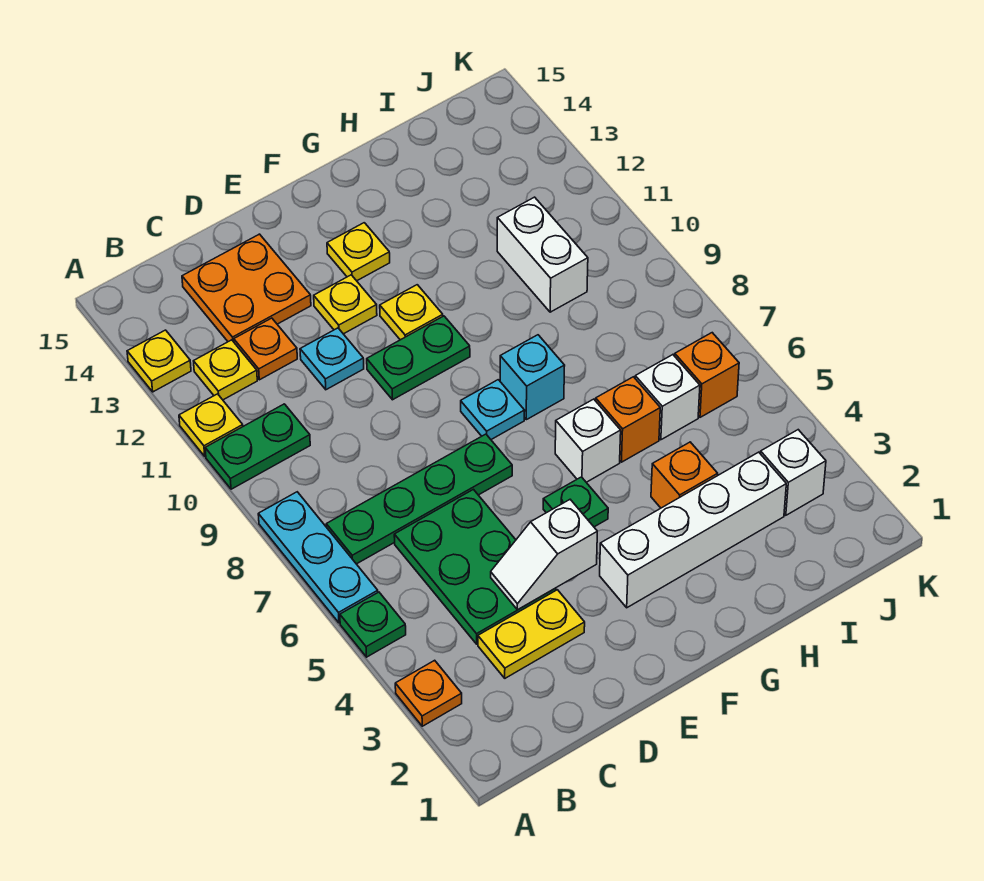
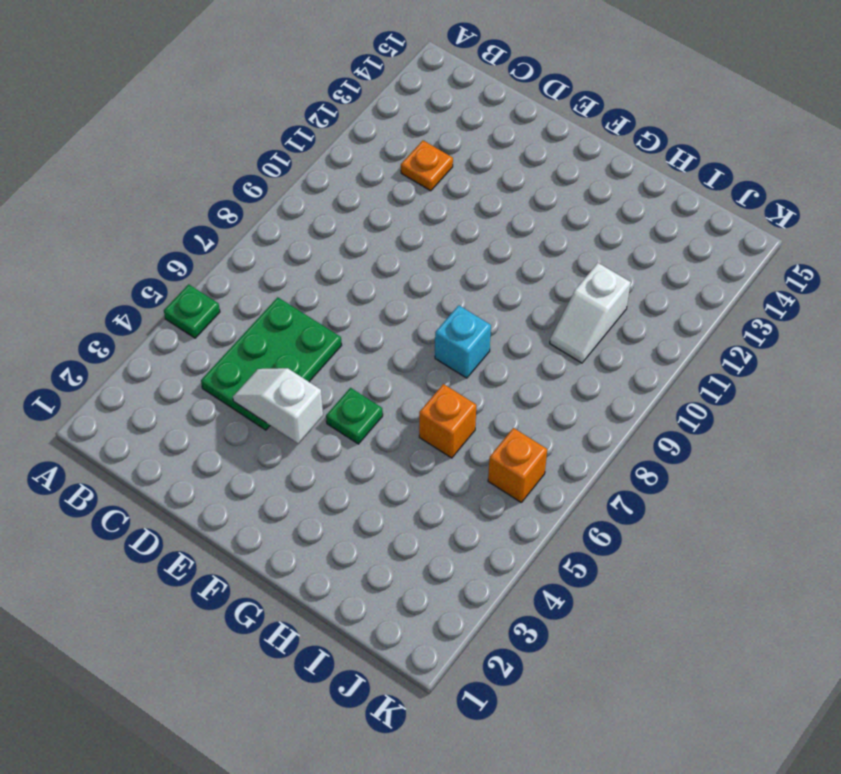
white slope I10:I11 level 1 top 11 -> white brick I10:I11 level 1
none -> orange plate A3 level 1
none -> cyan plate A6:A8 level 1
none -> green plate A10:B10 level 1

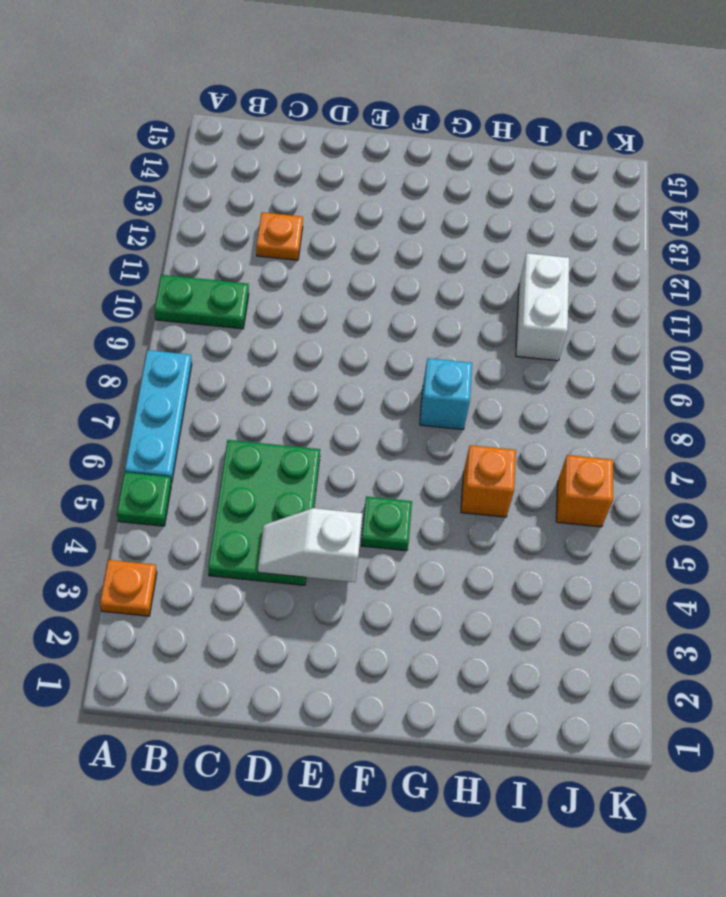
none -> yellow plate A11 level 1
none -> yellow plate A13 level 1
none -> green plate B7:E7 level 1

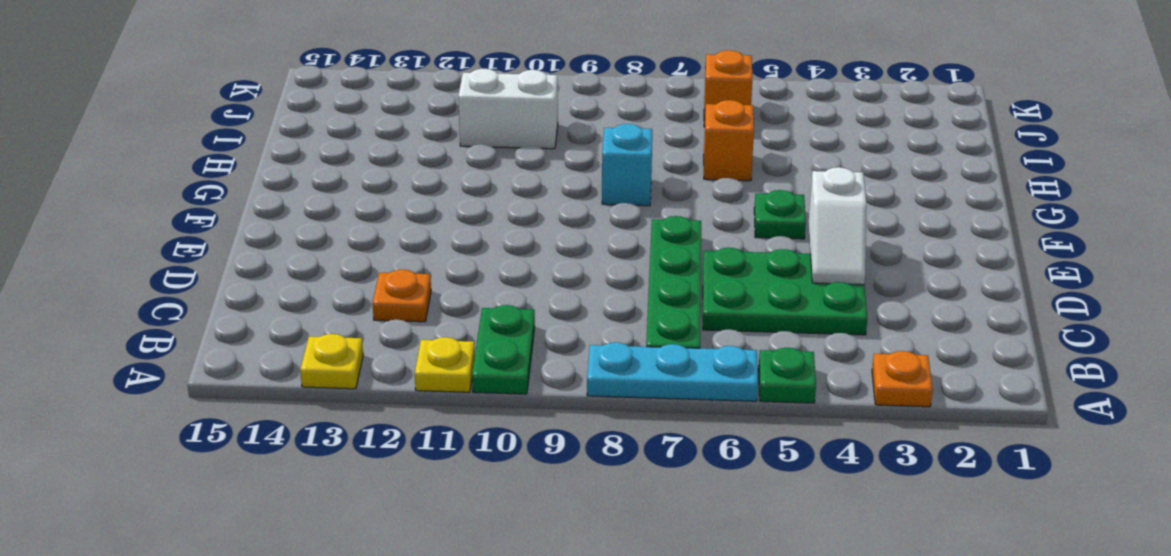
none -> yellow plate B12 level 1
none -> yellow plate C3:D3 level 1
none -> orange plate C13:D14 level 1

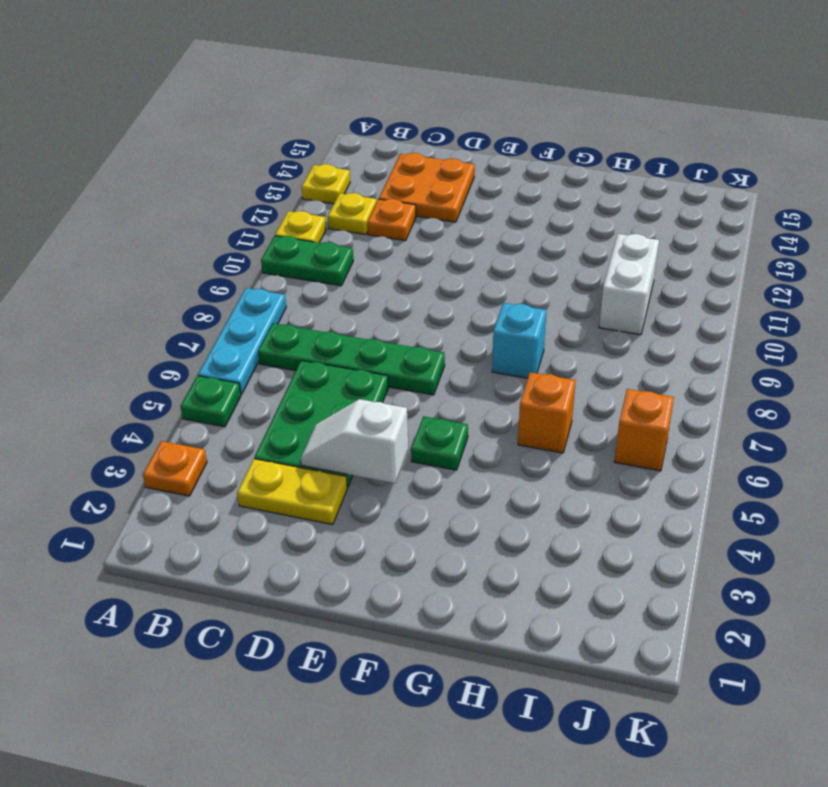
none -> cyan plate D11 level 1
none -> green plate E10:F10 level 1
none -> yellow plate E12 level 1

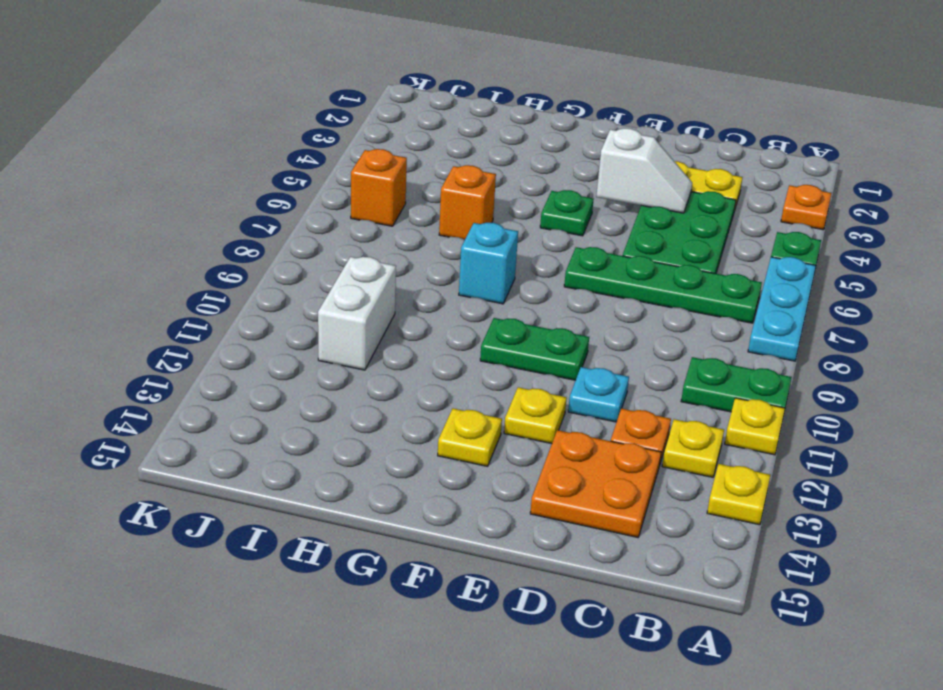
none -> white brick F3:I3 level 1
none -> cyan plate F8 level 1
none -> yellow plate F11 level 1

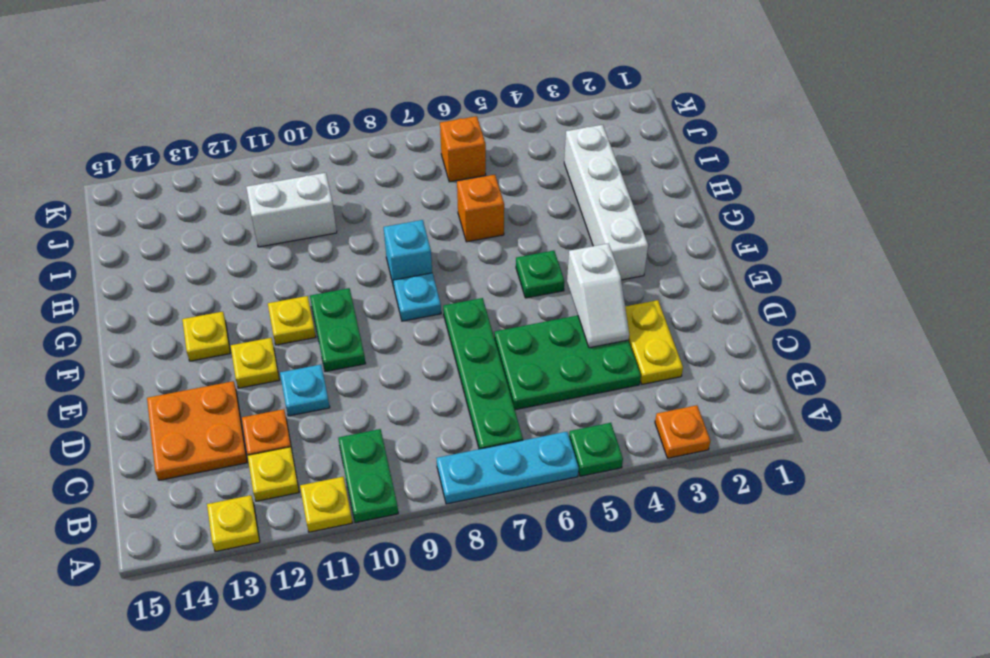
none -> white brick G6 level 1
none -> orange brick H4 level 1
none -> white brick I6 level 1

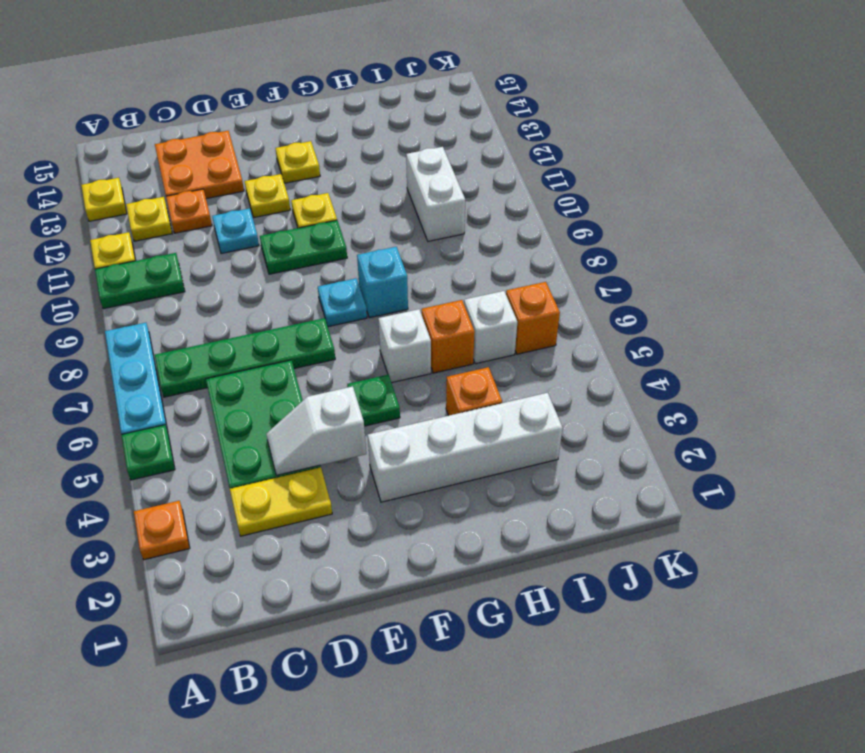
none -> white brick J3 level 1

